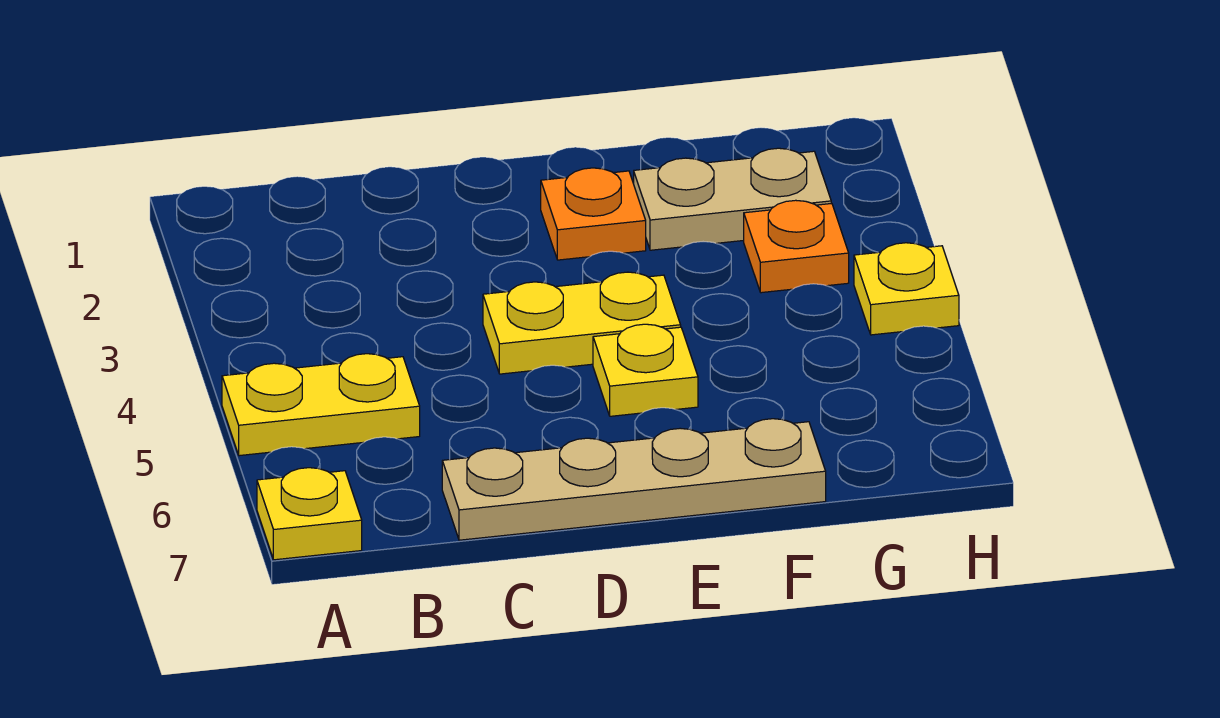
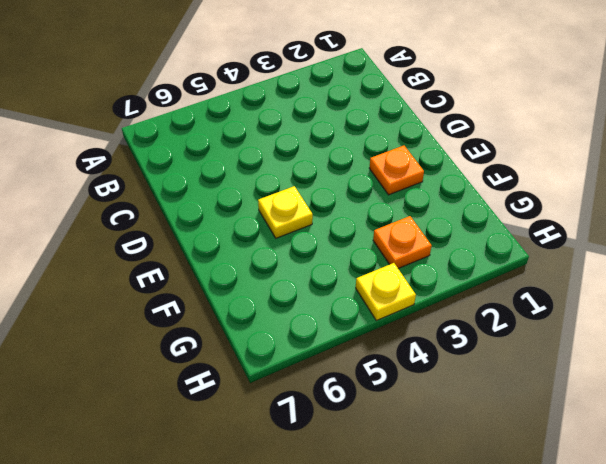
none -> yellow plate A5:B5 level 1
none -> yellow plate A7 level 1

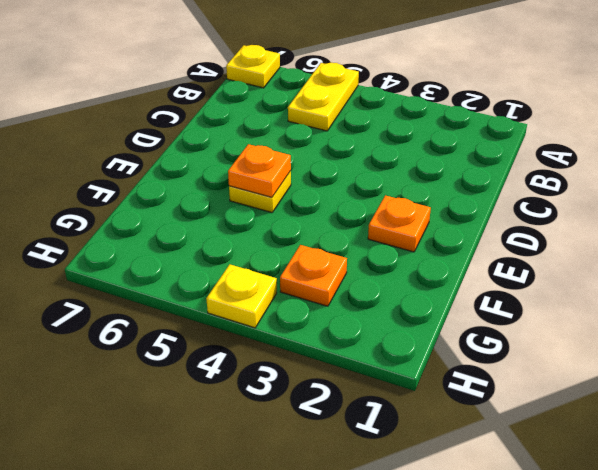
orange plate E5 level 2 -> none
none -> tan plate C7:F7 level 1
none -> yellow plate D4:E4 level 1

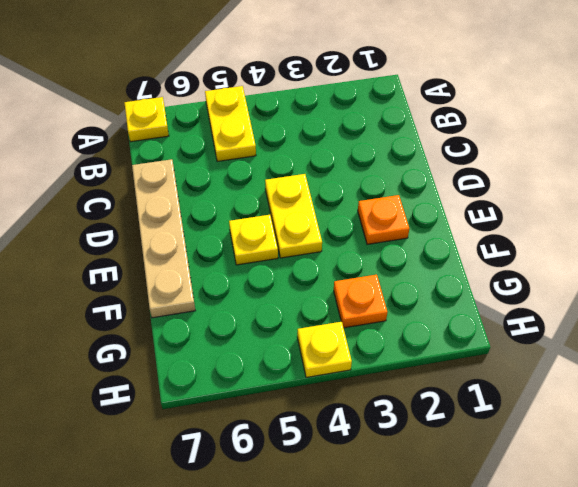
none -> tan plate F2:G2 level 1

